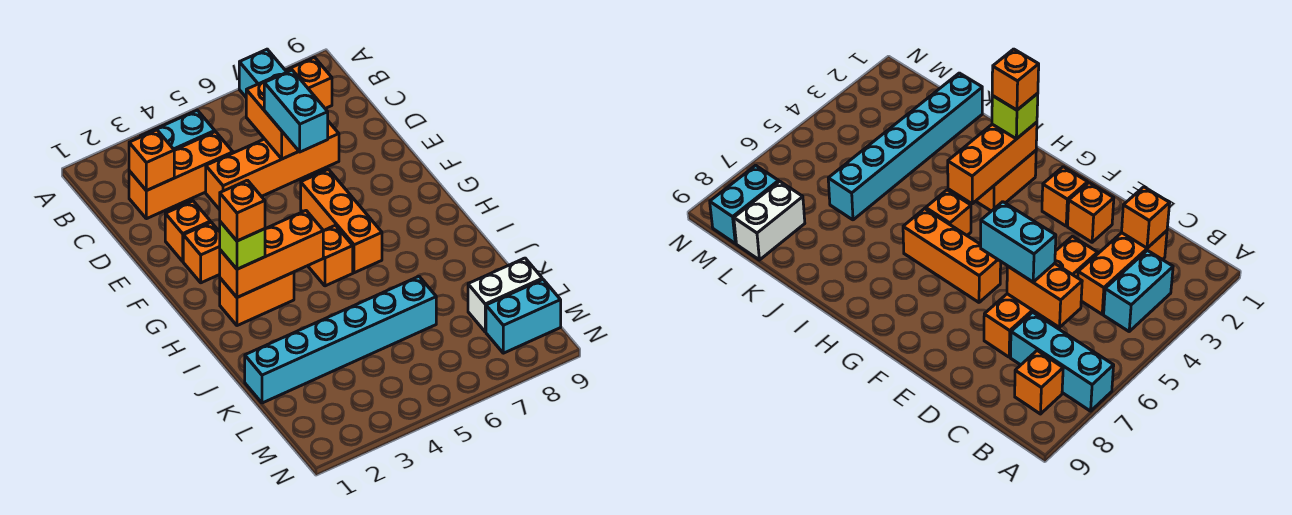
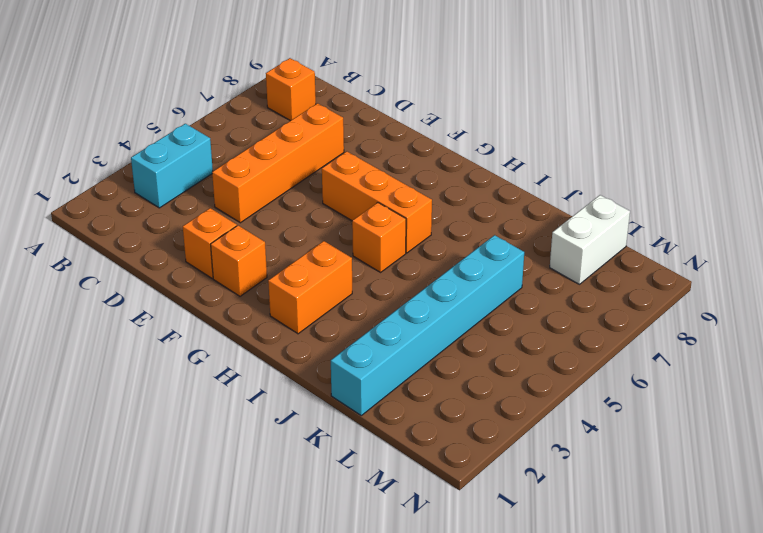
none -> cyan brick A7:C7 level 1
none -> orange brick C2:C4 level 1
none -> cyan brick M8:M9 level 1

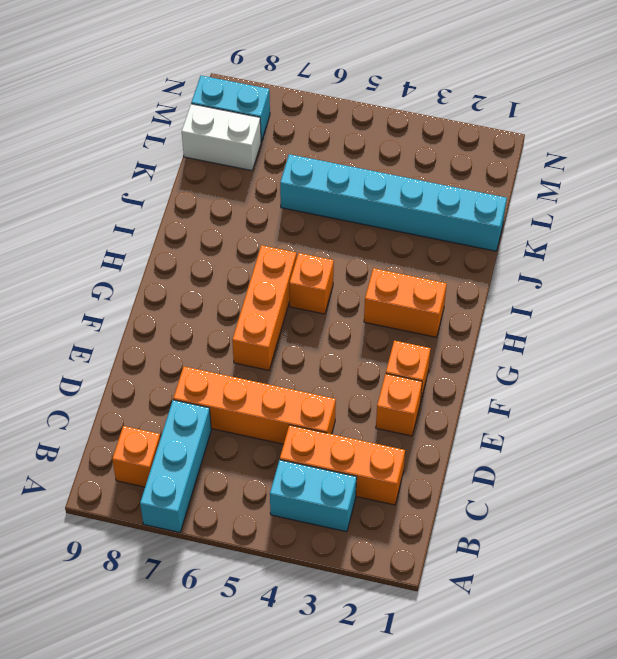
none -> orange brick C2 level 2
none -> orange brick C6:D6 level 2
none -> orange brick H2:H4 level 2

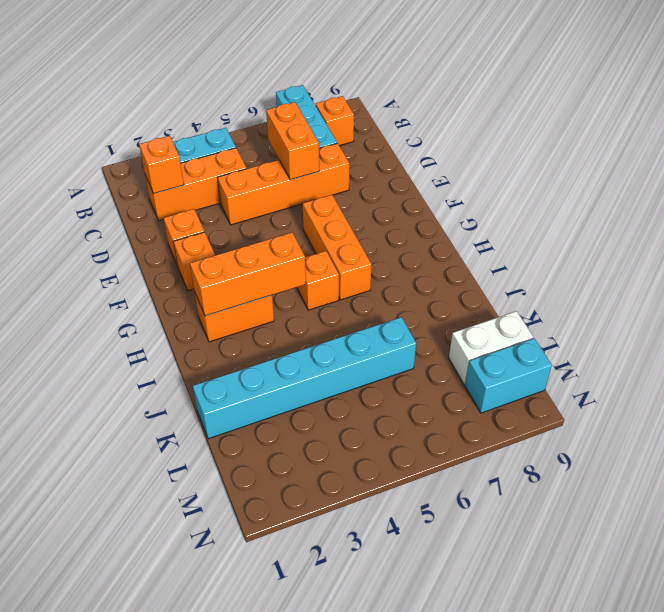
none -> cyan brick D6:E6 level 3
none -> lime brick H2 level 3
none -> orange brick H2 level 4

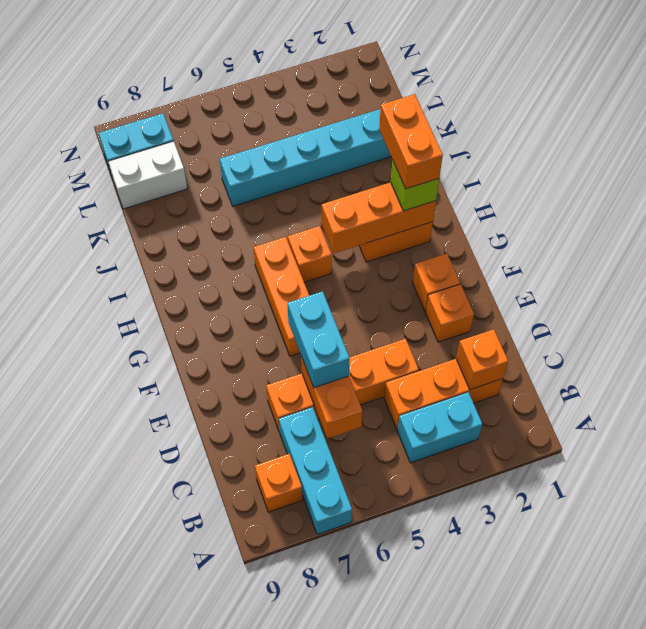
orange brick H2:I2 level 4 -> orange brick H2 level 4

